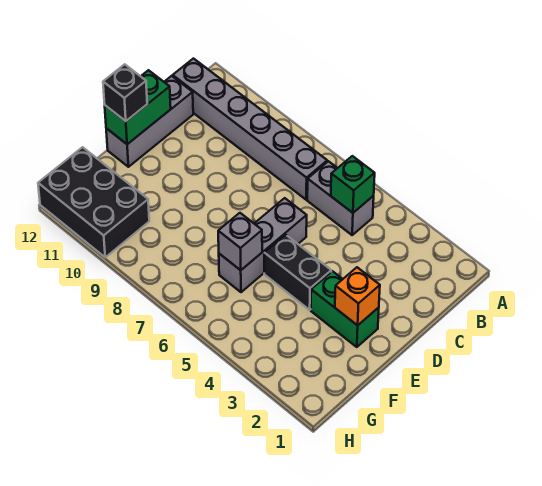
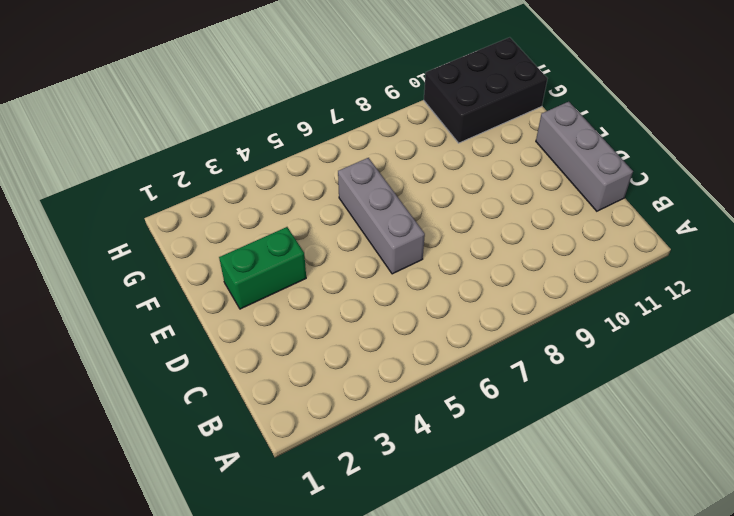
none -> grey brick B5:B6 level 1
none -> grey brick B7:B12 level 1
none -> black brick E4:E5 level 1

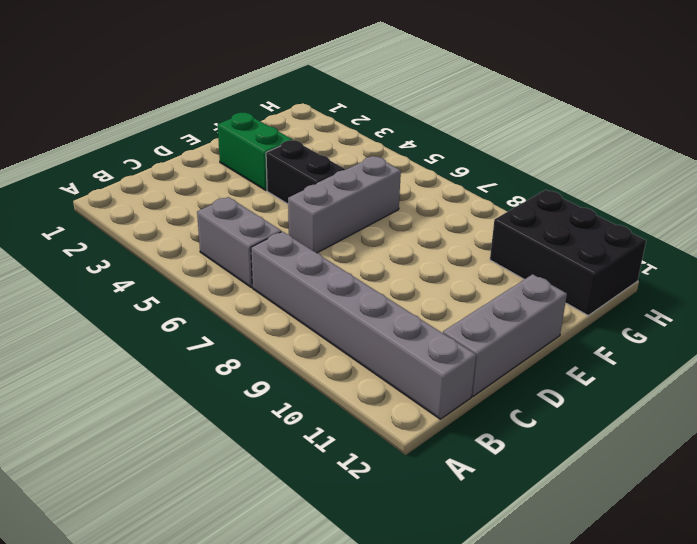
none -> green brick B5 level 2
none -> green brick D12:E12 level 2
none -> orange brick E2 level 2

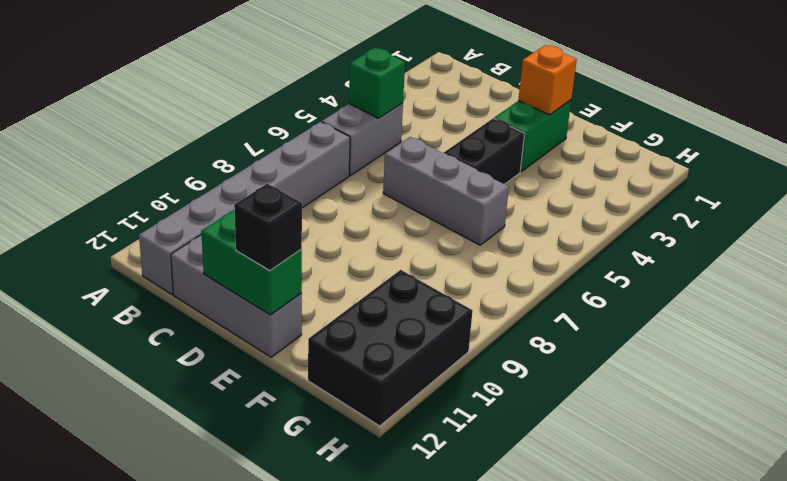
none -> grey brick F6 level 2

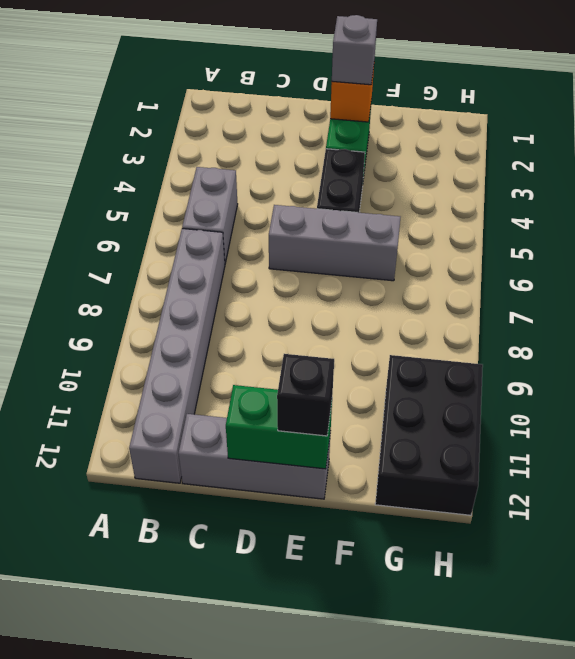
grey brick E2 level 3 -> grey brick F6 level 2
none -> green brick B5 level 2

